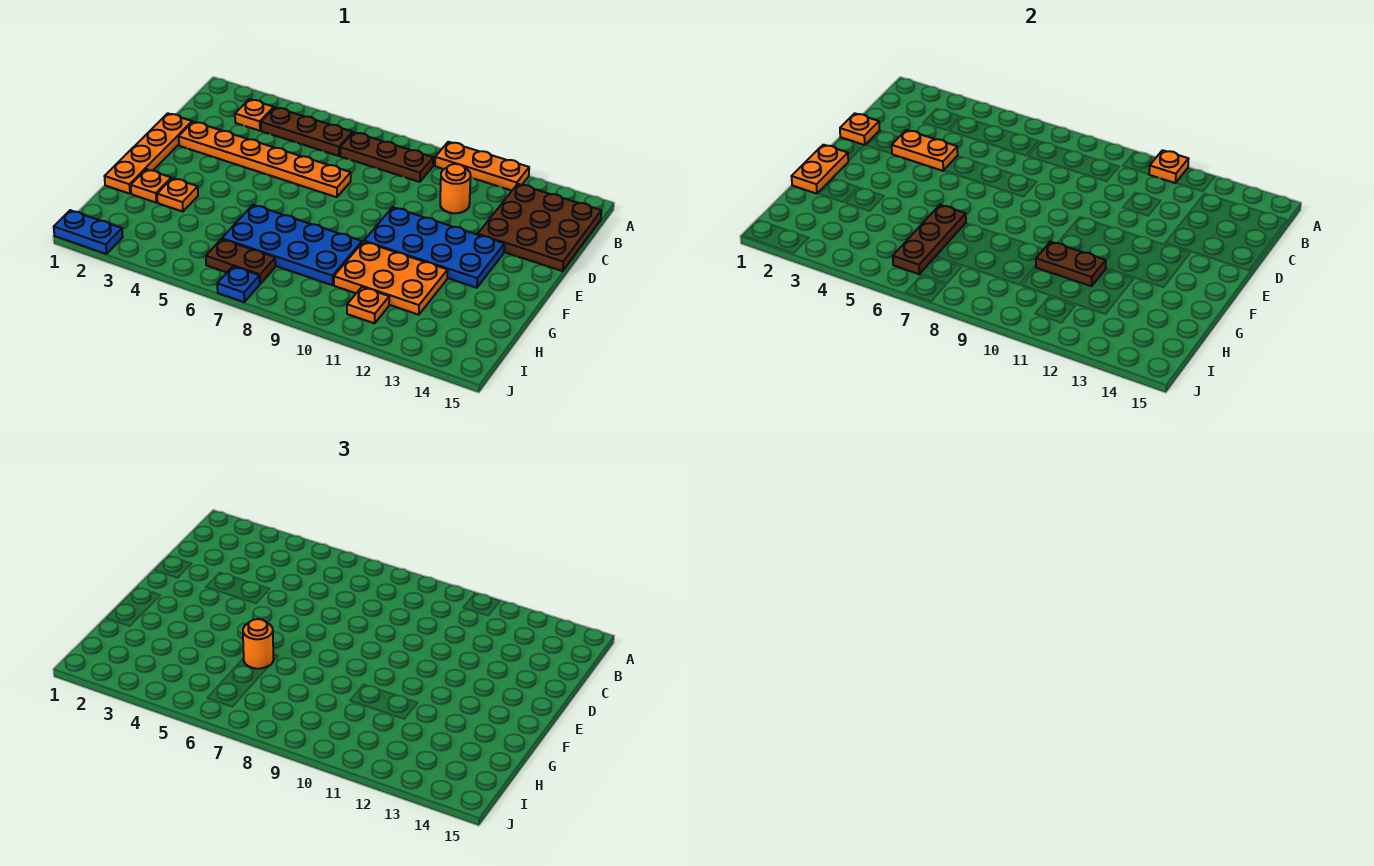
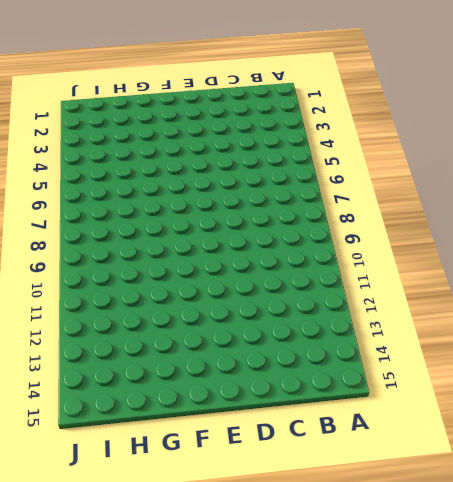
none -> orange plate A10:A12 level 1
none -> orange plate B3 level 1
none -> brown plate B4:B6 level 1

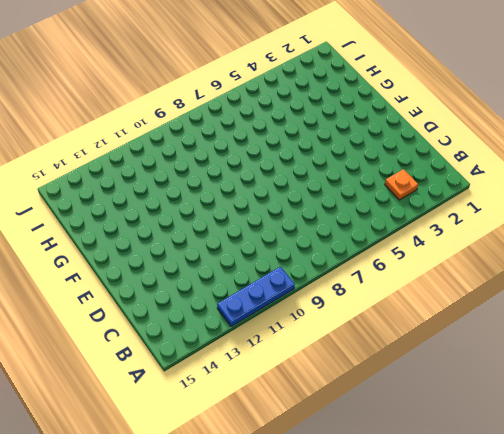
blue plate A10:A12 level 1 -> orange plate A10:A12 level 1
none -> brown plate B4:B6 level 1
none -> brown plate B7:B9 level 1
none -> brown plate B13:D15 level 1

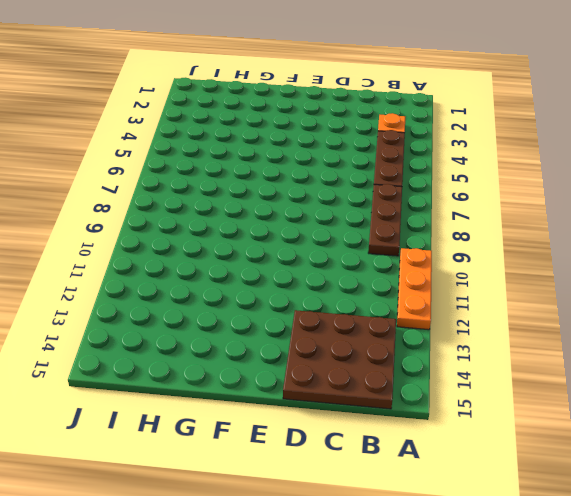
none -> orange round brick C11 level 1
none -> orange plate D1:G1 level 1
none -> orange plate D2:D7 level 1

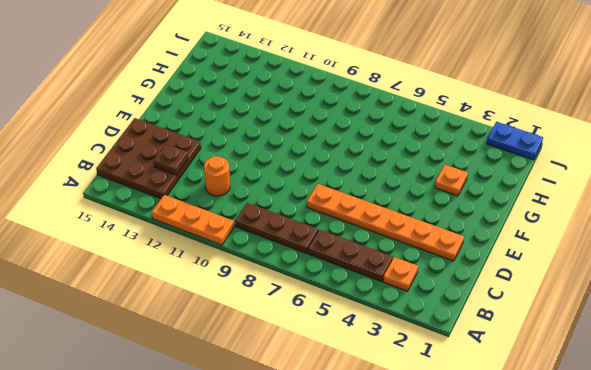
brown plate C13 level 2 -> none
none -> orange plate D1:G1 level 1
none -> blue plate E10:F13 level 1
none -> orange plate G2 level 1

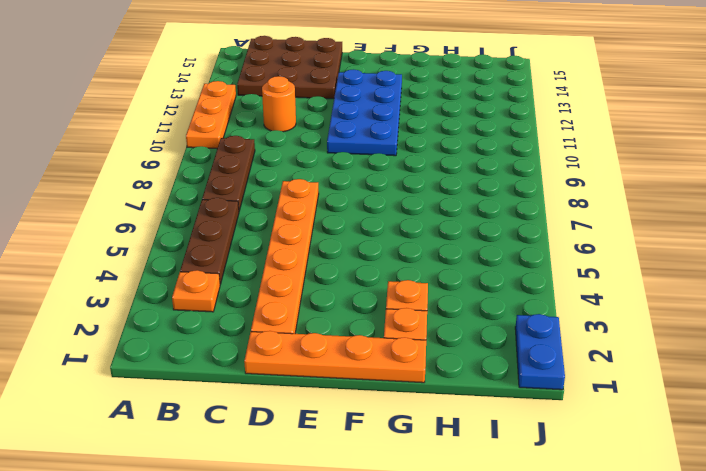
none -> blue plate G6:H9 level 1
none -> orange plate G10:H12 level 1
none -> brown plate I6:I7 level 1

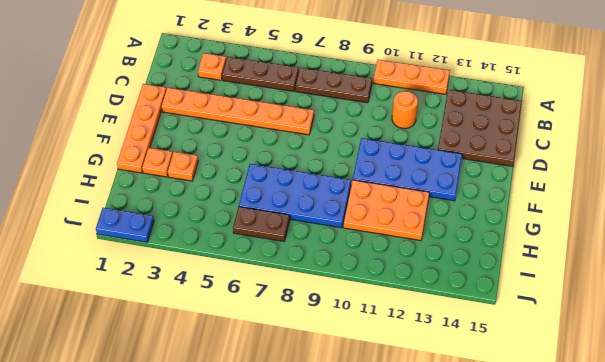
none -> orange plate I11 level 1
none -> blue plate J7 level 1
none -> orange plate A11 level 2

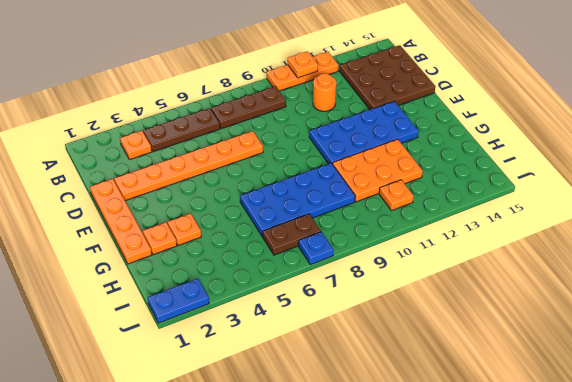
none -> orange plate D1 level 2
none -> orange plate D3:D4 level 2
none -> orange plate F1:G1 level 2

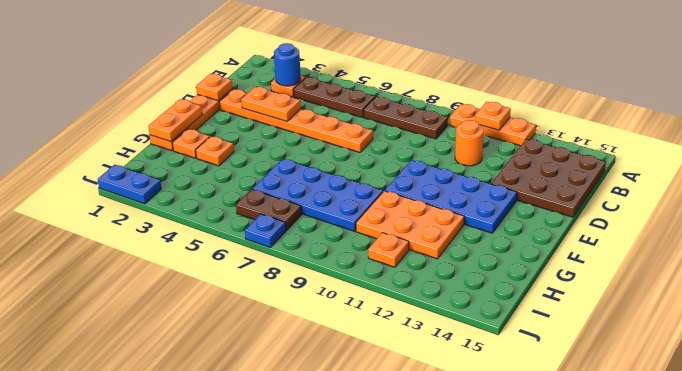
blue round brick B3 level 2 -> none
none -> brown plate G6:I6 level 2
none -> brown plate G10:G11 level 2
none -> orange round brick G6 level 3

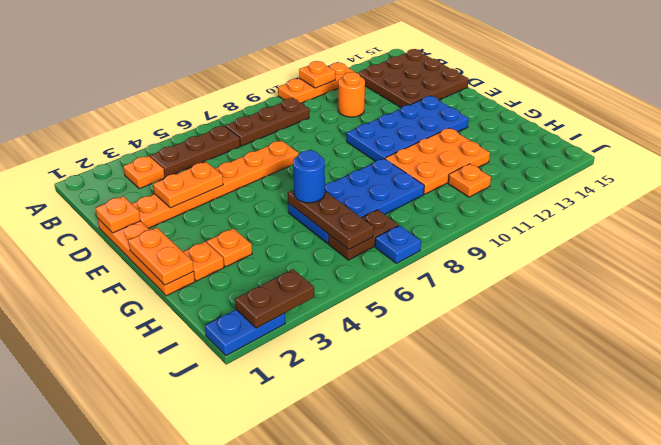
blue round brick G6 level 3 -> orange round brick G6 level 3
brown plate J2:J3 level 2 -> brown plate G10:G11 level 2

